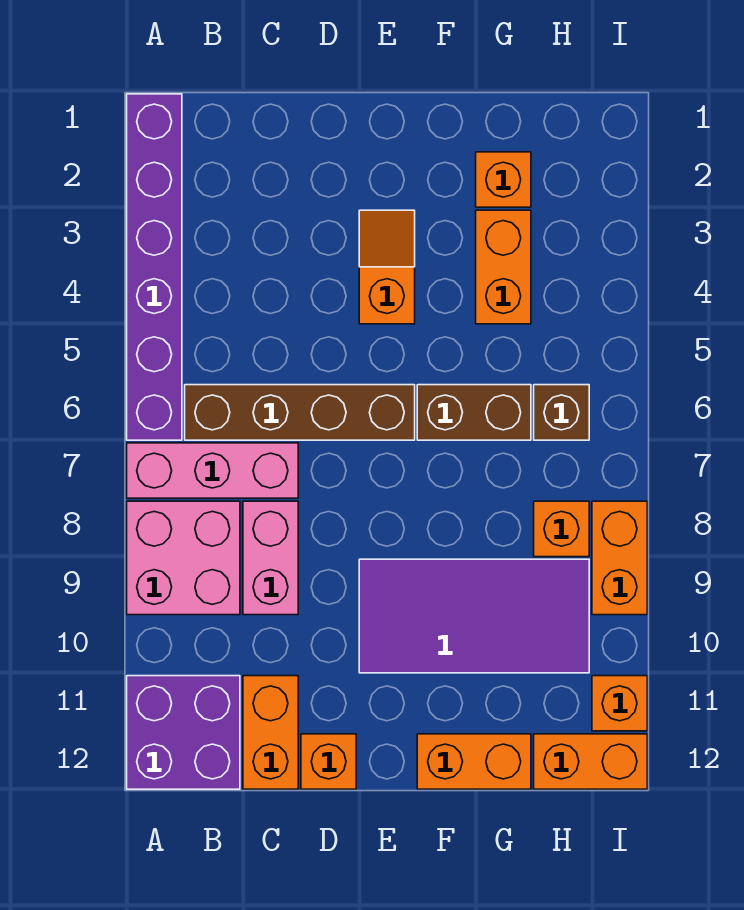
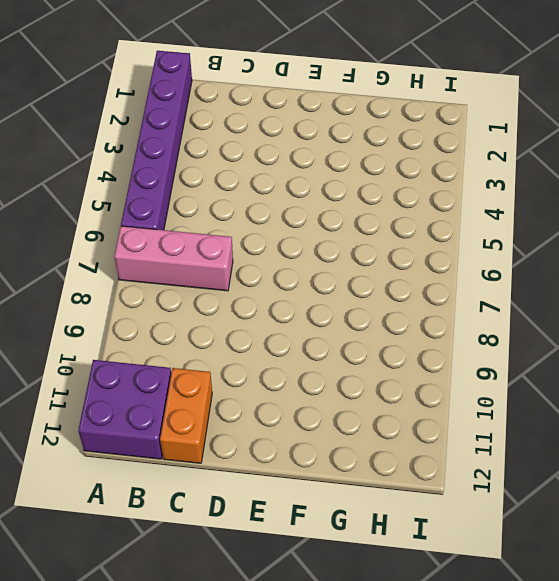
none -> pink brick A8:B9 level 1
none -> brown brick B6:E6 level 1
none -> pink brick C8:C9 level 1

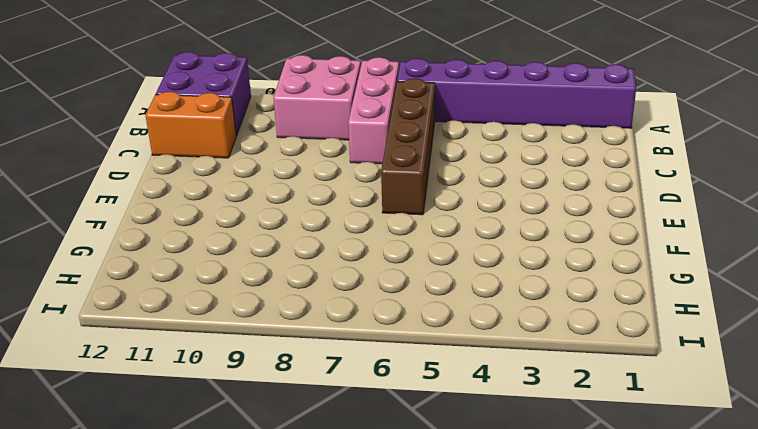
none -> pink brick C8:C9 level 1
none -> orange brick D12 level 1
none -> orange slope E3:E4 level 1 top 4

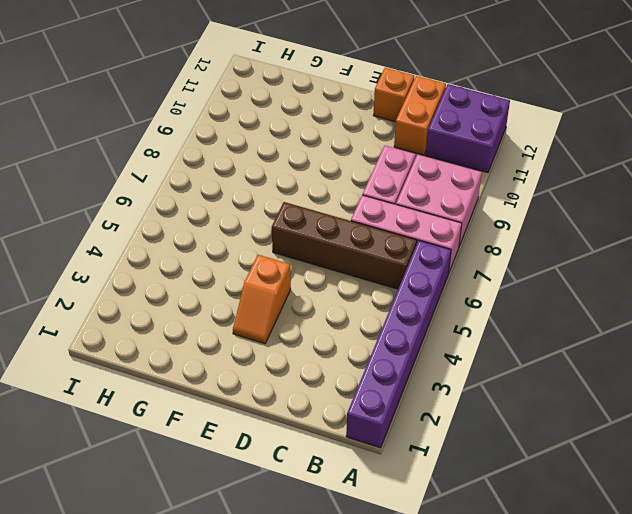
none -> purple tile E9:H10 level 1
none -> brown brick F6:G6 level 1
none -> orange brick F12:G12 level 1

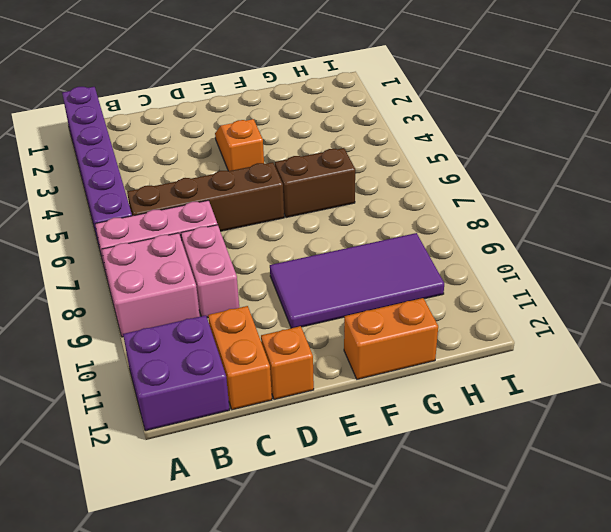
none -> orange brick G2 level 1
none -> orange brick G3:G4 level 1
none -> brown brick H6 level 1

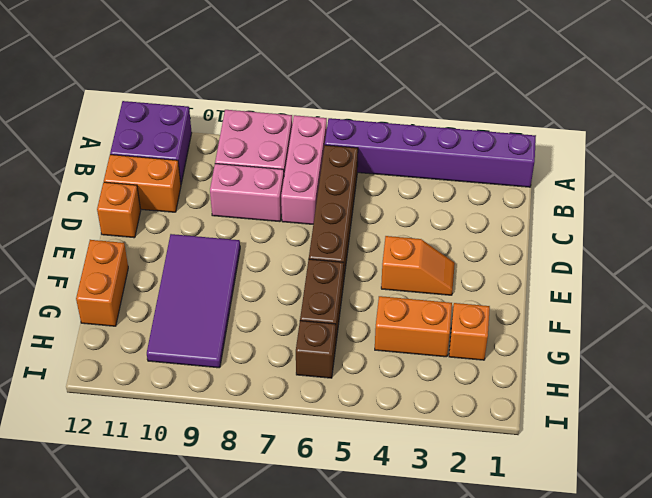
none -> orange brick H8 level 1
none -> orange brick H12:I12 level 1
none -> orange brick I8:I9 level 1

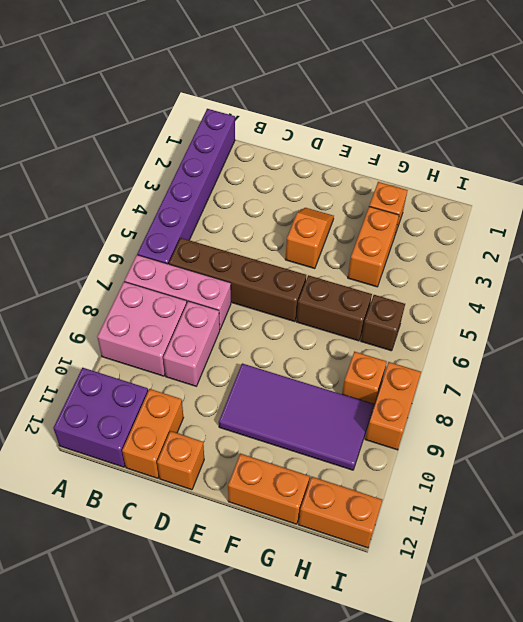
none -> orange brick I11 level 1

